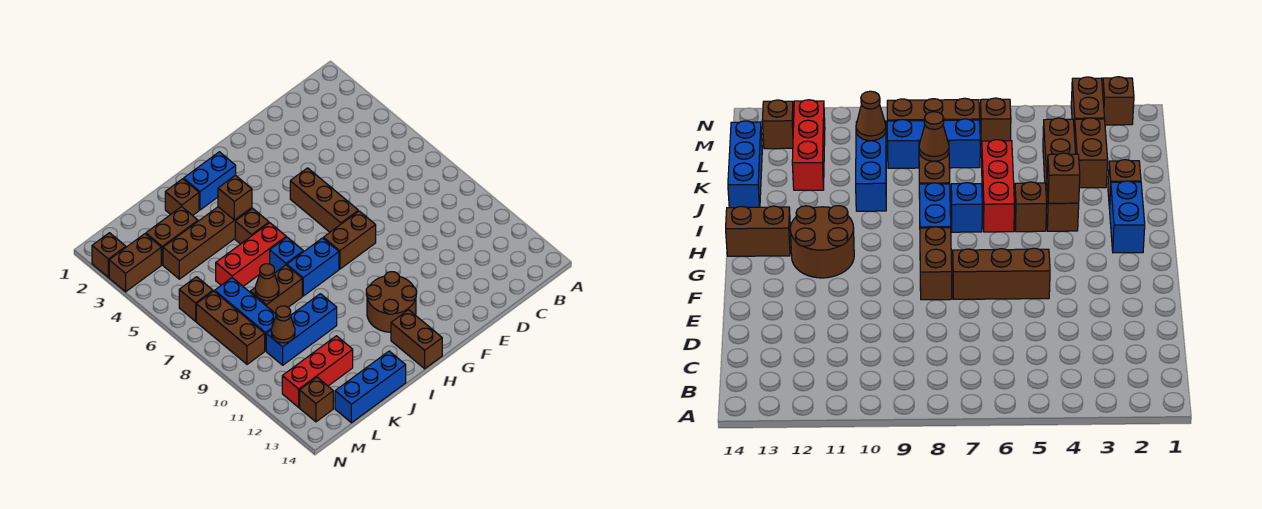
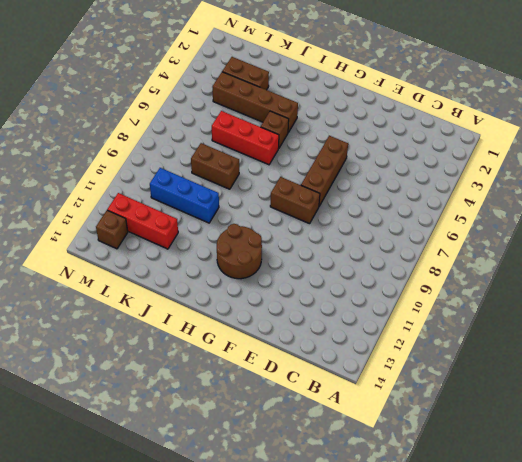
none -> blue brick H2:I2 level 1
none -> blue brick H8:I8 level 1
none -> brown brick H13:H14 level 1

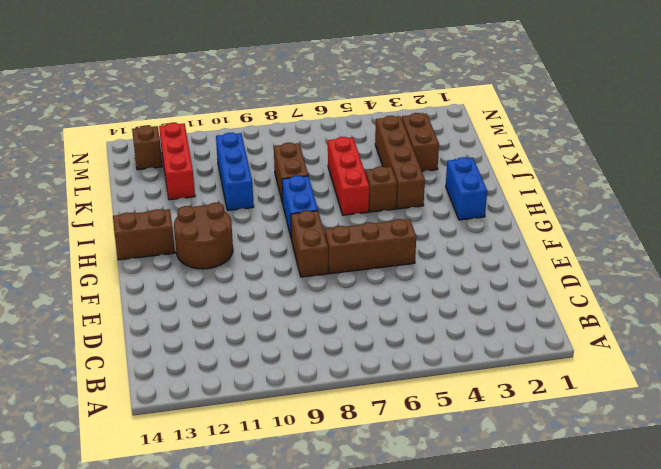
none -> blue brick I7 level 1
none -> brown brick J2 level 1
none -> blue brick J14:L14 level 1

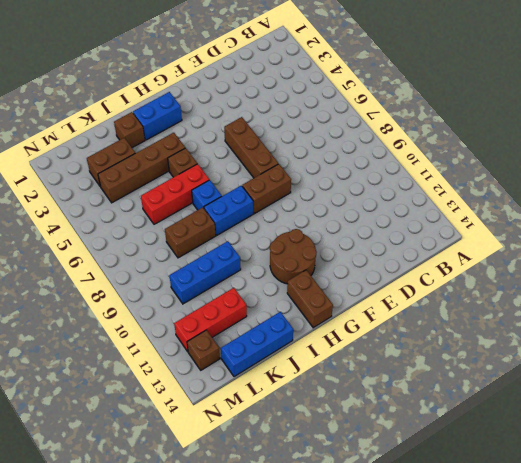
none -> blue brick L7:L9 level 1
none -> brown brick M3:N3 level 1
none -> brown brick M6 level 1

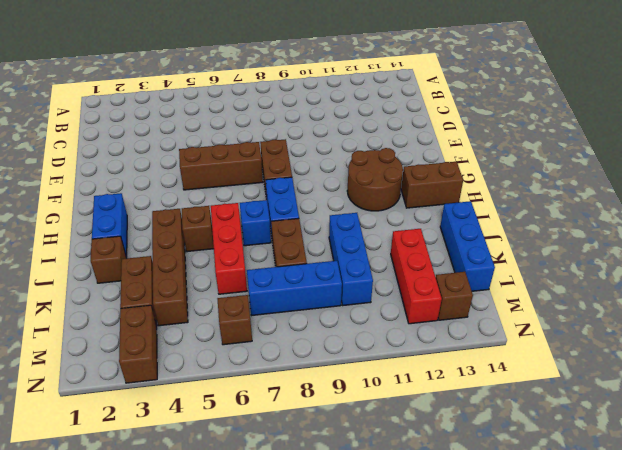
none -> brown brick M7:M9 level 1
none -> brown brick N2 level 1
none -> brown brick I4 level 2

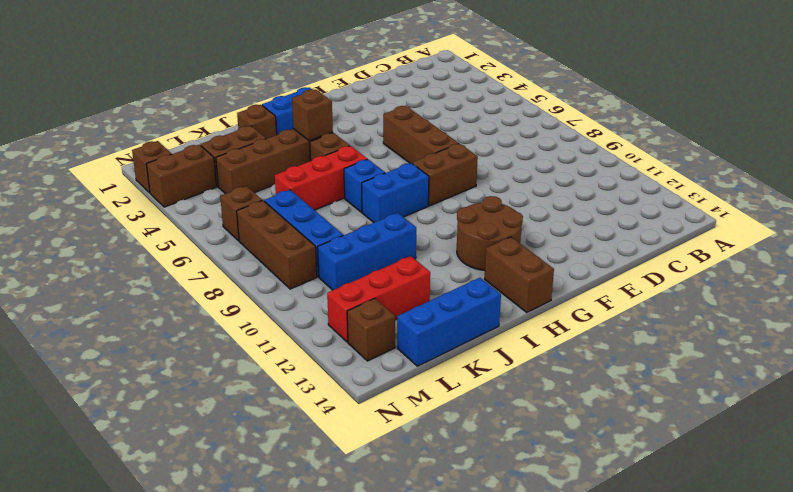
none -> brown brick J8:K8 level 1
none -> brown cone K8 level 2
none -> brown cone L10 level 2

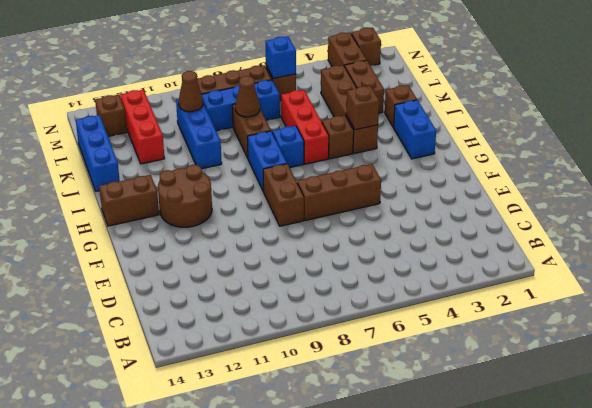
blue brick M6 level 2 -> none

